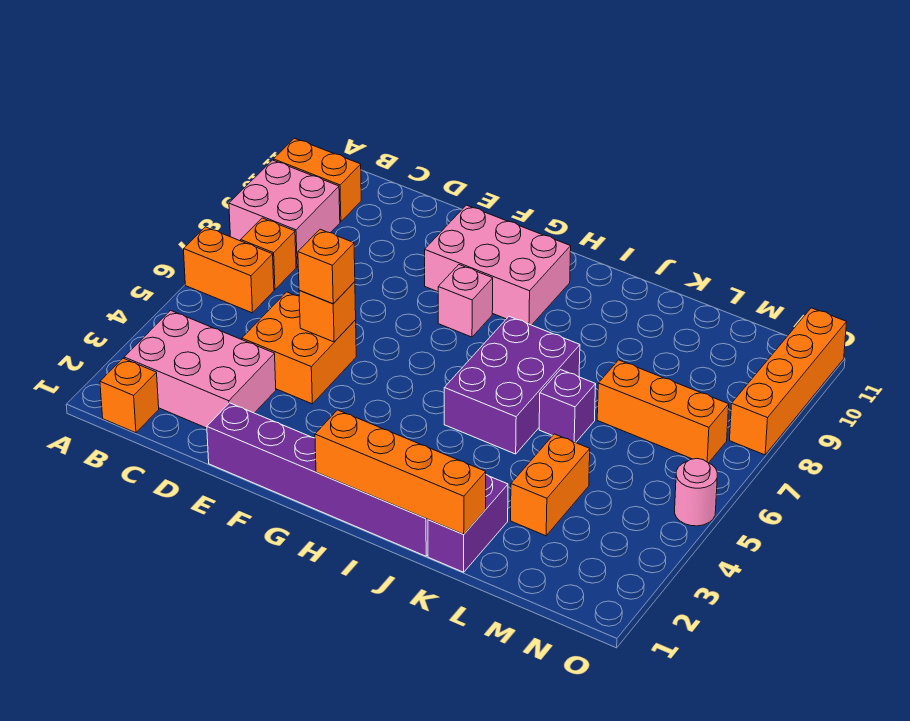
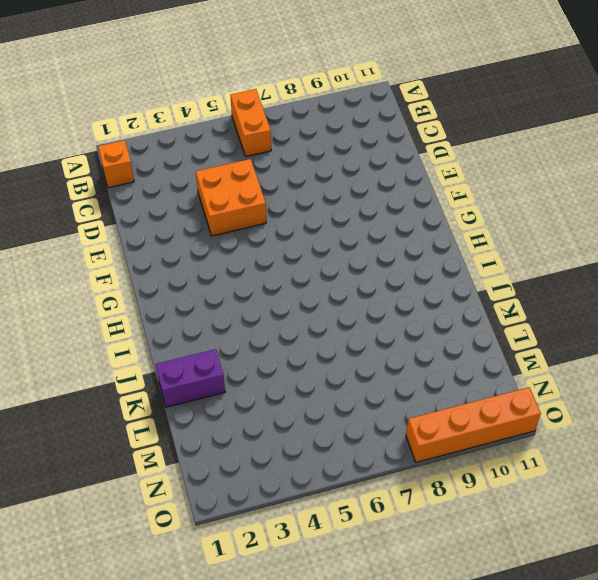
none -> pink brick A8:B9 level 1
none -> orange brick A10:B10 level 1
none -> pink brick B2:D3 level 1

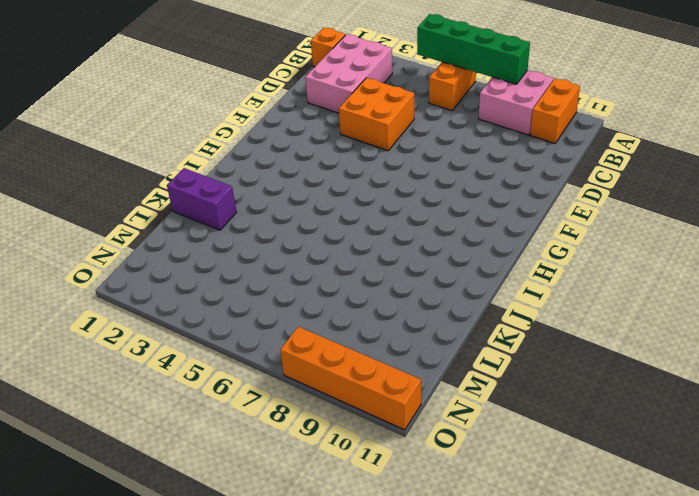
green brick A5:A8 level 2 -> none
none -> orange brick B7 level 1
none -> purple brick E1:J1 level 1
none -> pink brick F9:H10 level 1

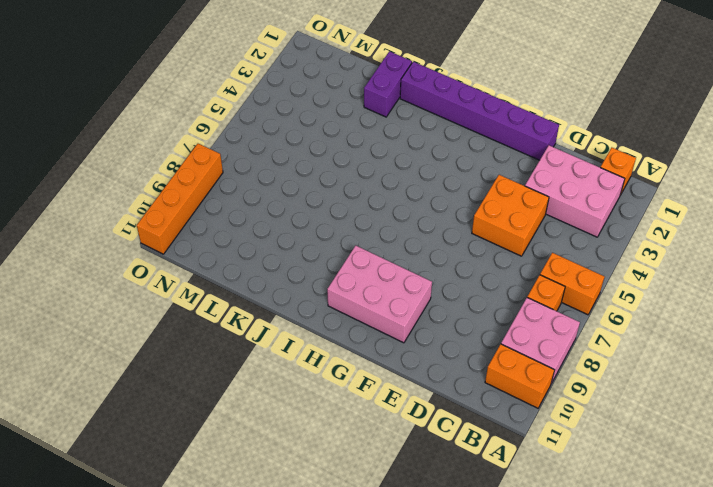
none -> pink brick G8 level 1
none -> purple brick I5:J7 level 1
none -> purple brick K6 level 1

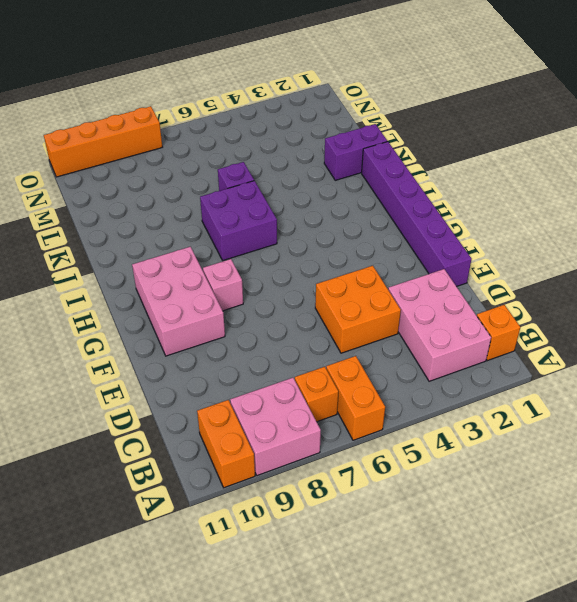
purple brick I6:J7 level 1 -> purple brick I5:J7 level 1
none -> orange brick L3:L4 level 1
none -> orange brick L7:N7 level 1
none -> pink round brick O5 level 1

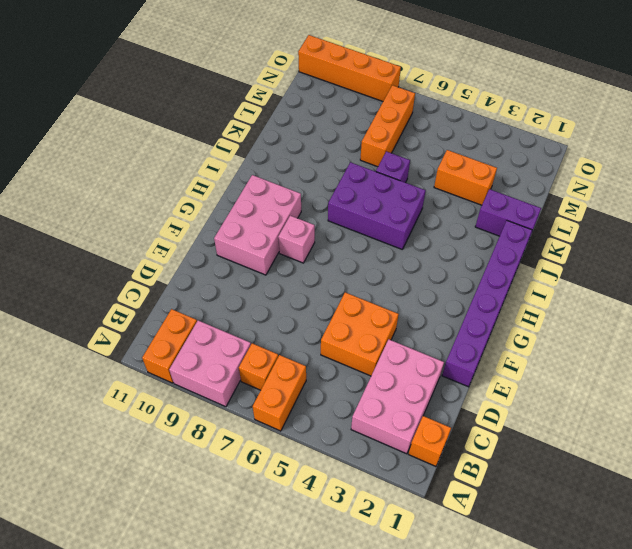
none -> pink round brick O5 level 1
none -> orange brick E5 level 2
none -> orange brick H1:K1 level 2

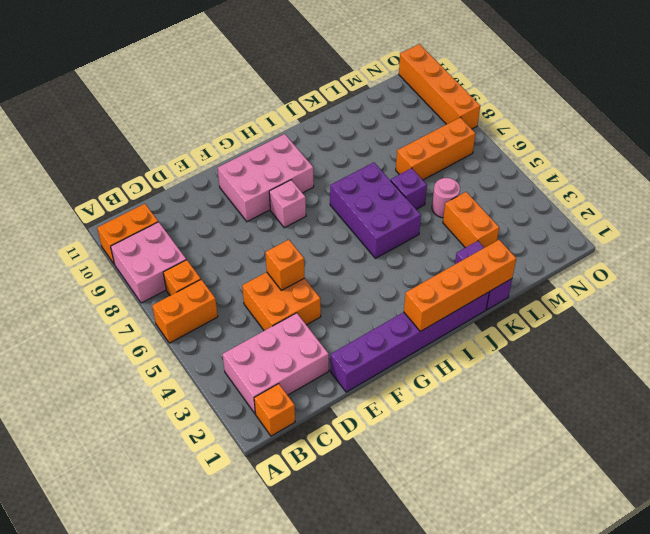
pink round brick L5 level 1 -> pink round brick O5 level 1
none -> orange brick E5 level 3

